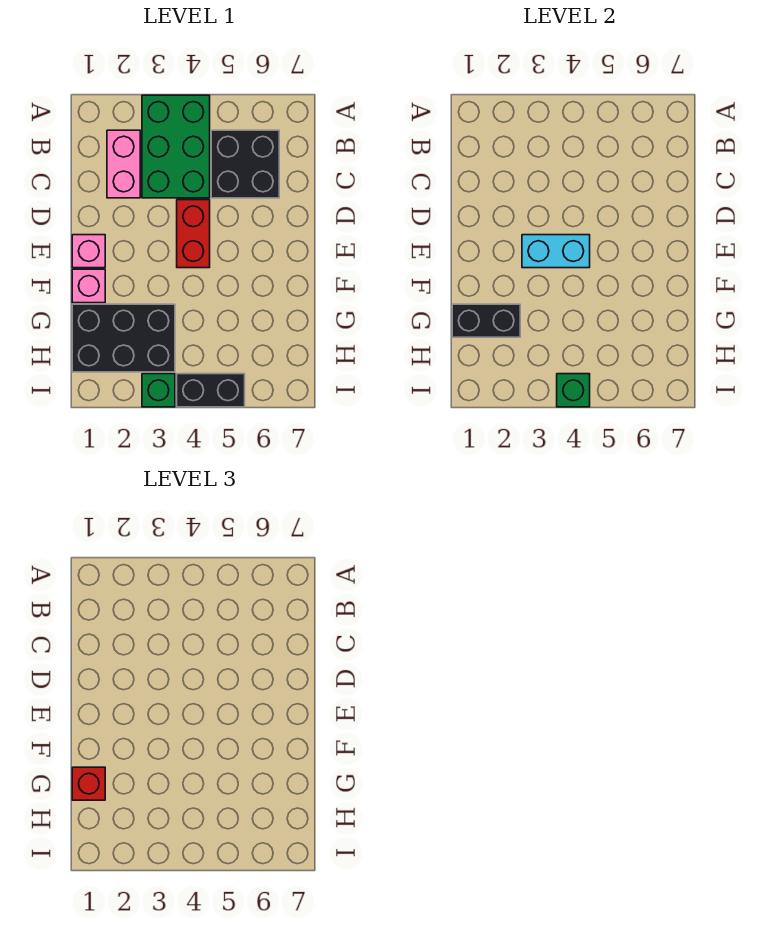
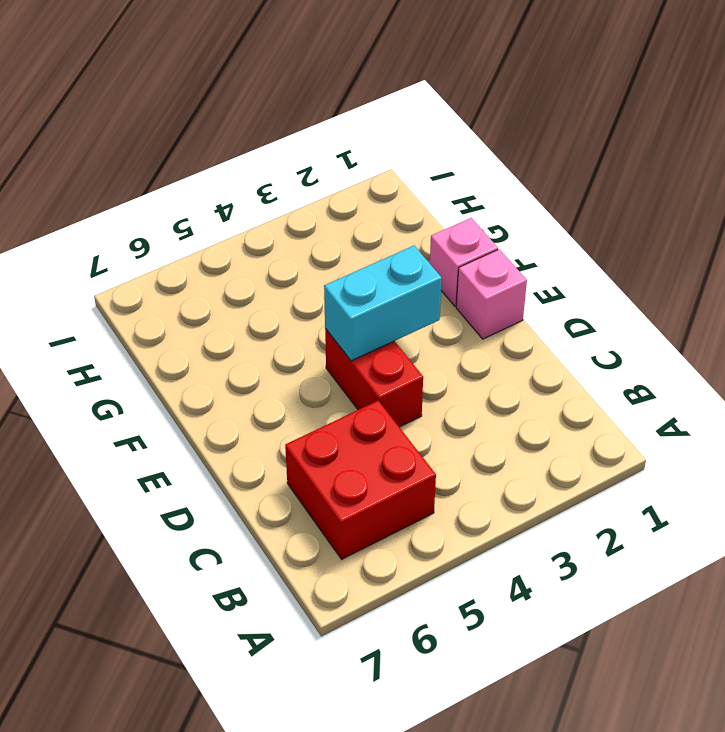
red brick B5:C6 level 1 -> black brick B5:C6 level 1
none -> green brick A3:C4 level 1
none -> pink brick B2:C2 level 1
none -> black brick G1:H3 level 1

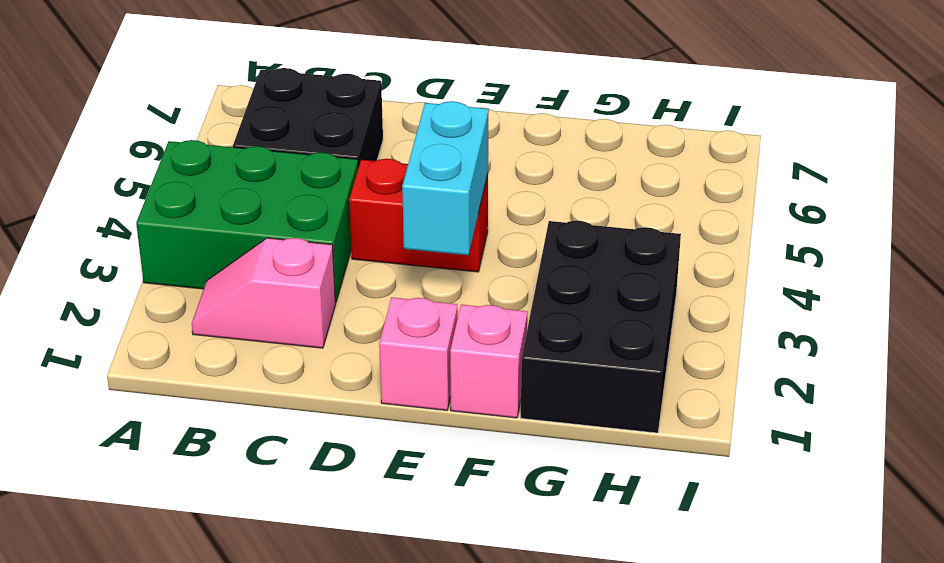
pink slope B2:C2 level 1 top C -> pink brick B2:C2 level 1
none -> green brick I3 level 1
none -> black brick I4:I5 level 1
none -> black brick G1:G2 level 2

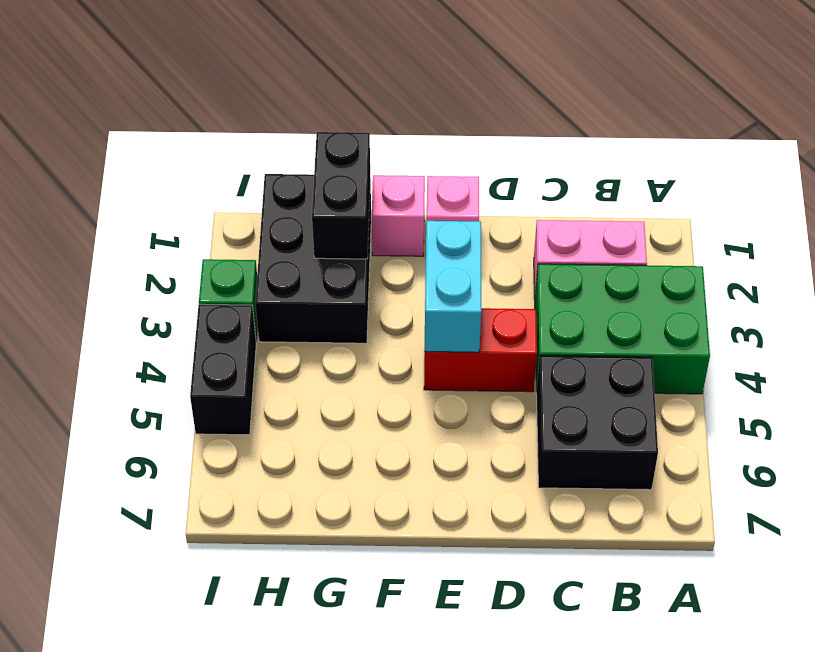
none -> green brick I4 level 2
none -> red brick G1 level 3

